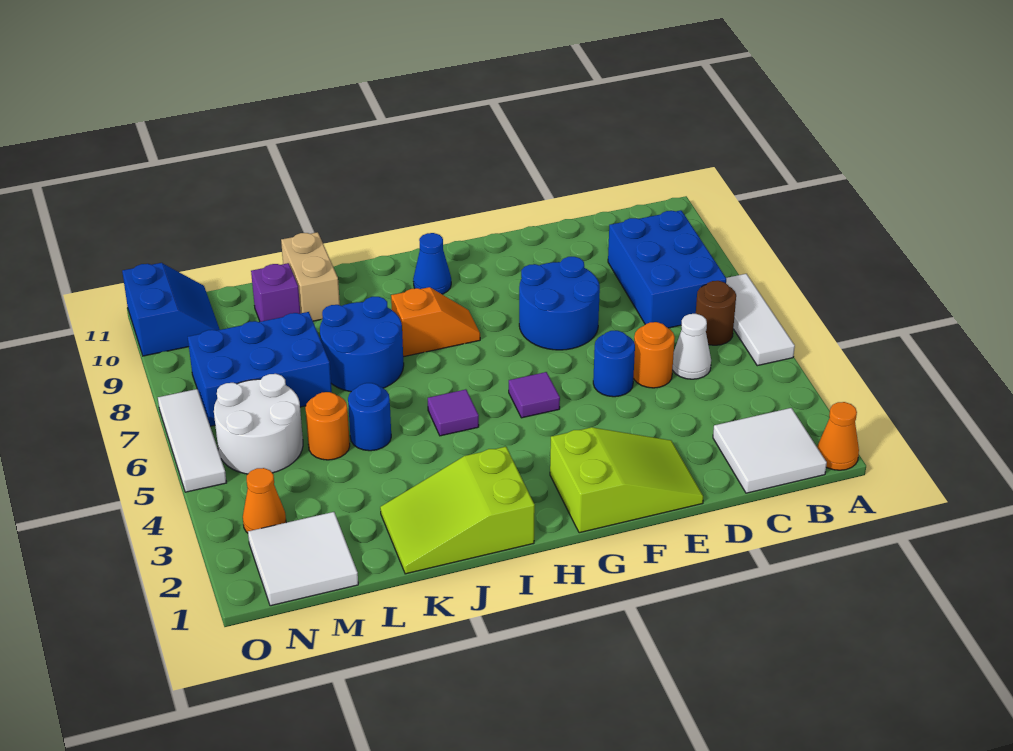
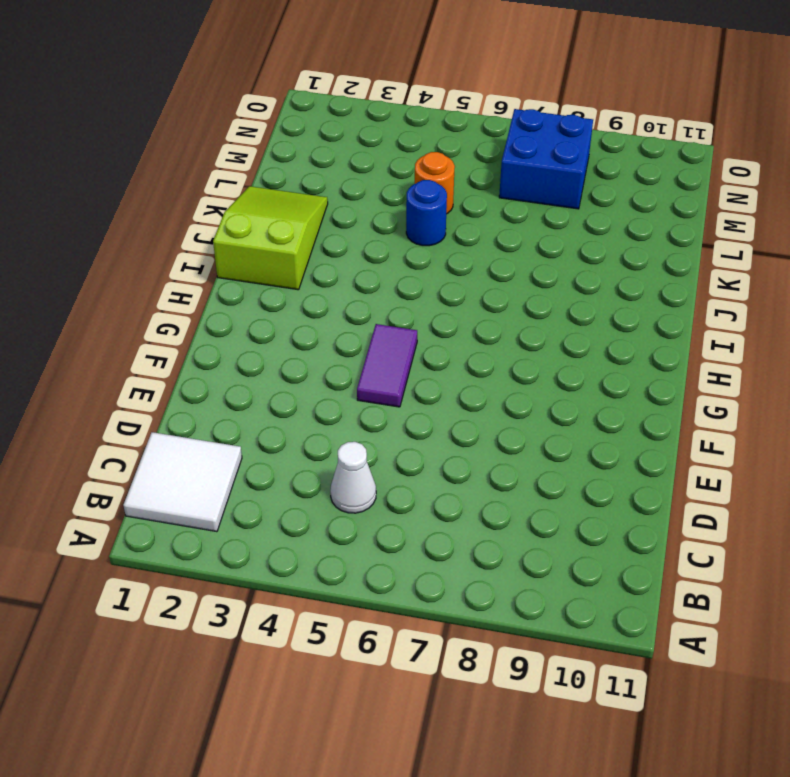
purple tile F5:G5 level 1 -> purple tile G5 level 1
blue brick M7:N8 level 1 -> blue brick L7:N8 level 1
none -> orange cone A1 level 1
none -> white tile A5:A7 level 1
none -> brown round brick B6 level 1

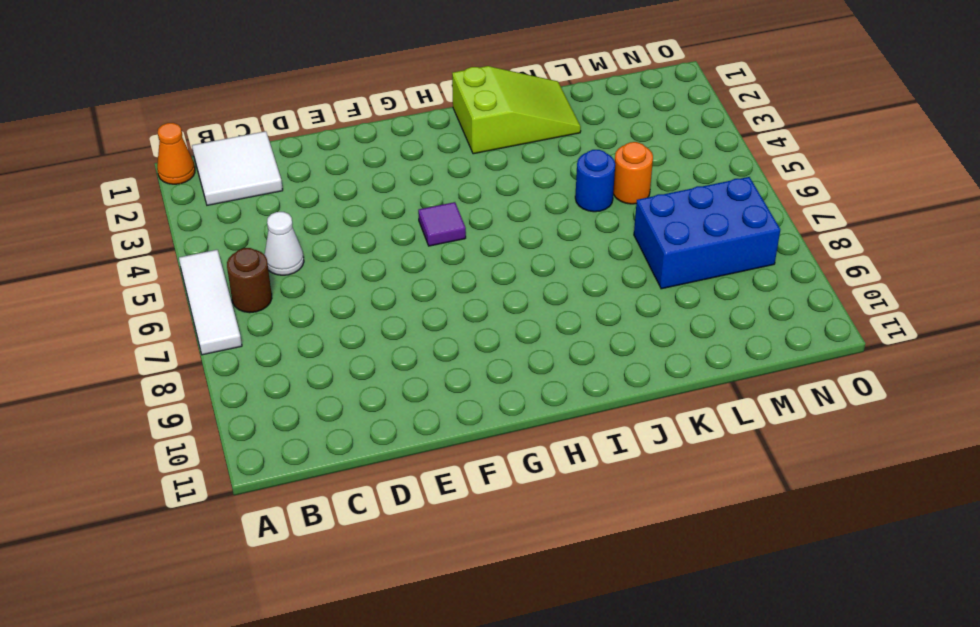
none -> blue brick B7:C9 level 1
none -> orange round brick D5 level 1
none -> lime slope E1:G2 level 1 top G

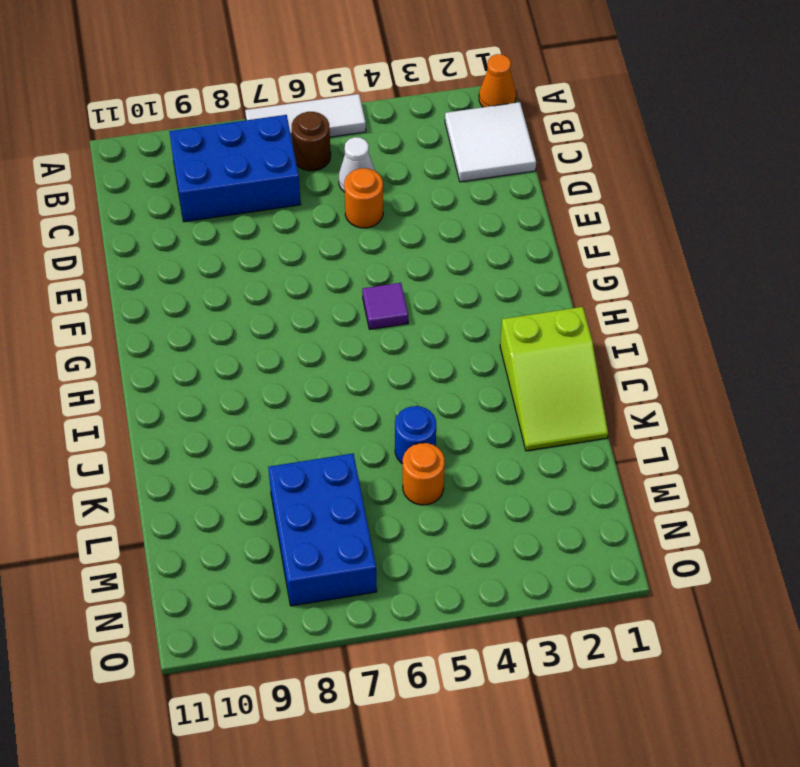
none -> lime slope E1:G2 level 1 top G
none -> blue round brick E5 level 1
none -> blue round brick E7:F8 level 1

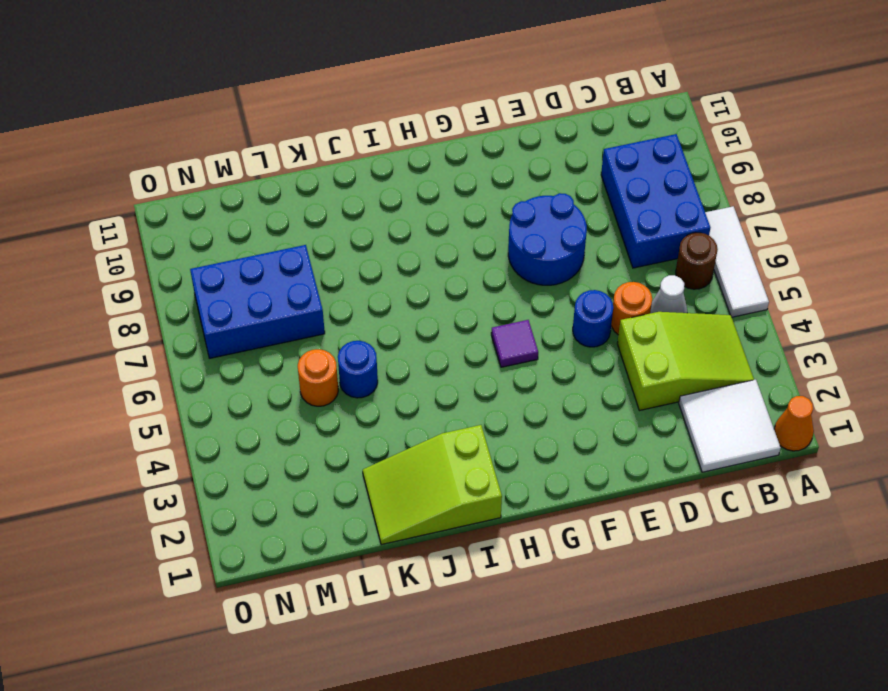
lime slope B3:D4 level 1 top D -> lime slope E1:G2 level 1 top G
none -> orange slope H8:I8 level 1 top I
none -> blue cone H10 level 1
none -> purple tile I5 level 1

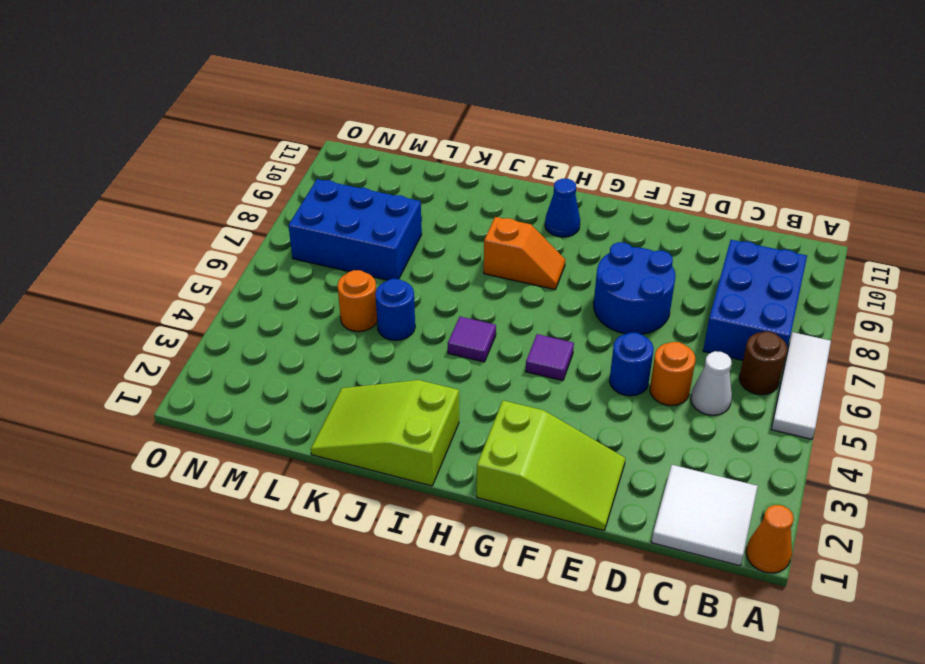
none -> blue round brick J7:K8 level 1
none -> tan brick K10:K11 level 1
none -> purple brick L10 level 1

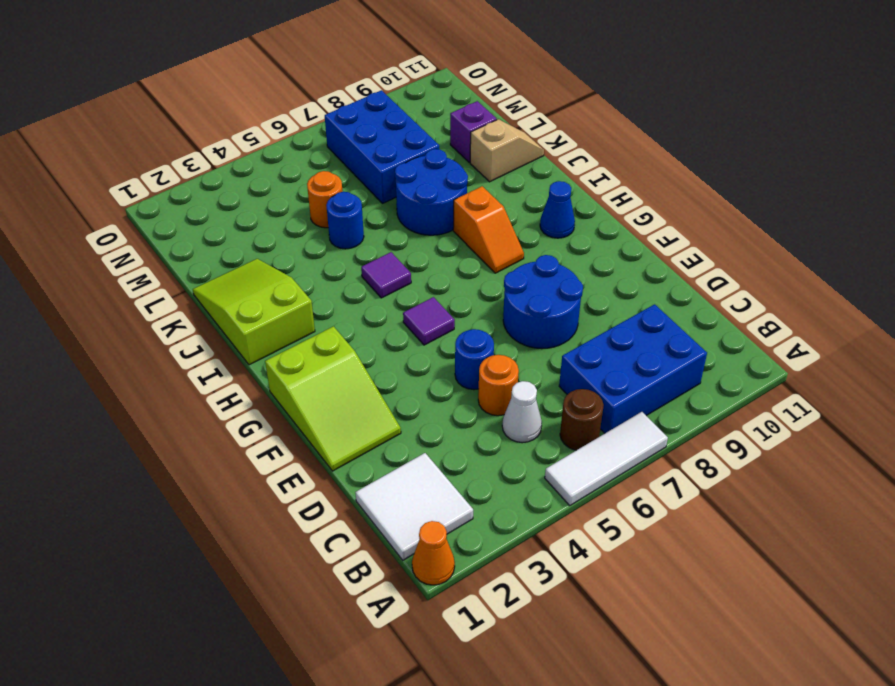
tan slope K10:K11 level 1 top 10 -> tan brick K10:K11 level 1
none -> white tile M1:N2 level 1
none -> white round brick M5:N6 level 1
none -> orange cone N3 level 1

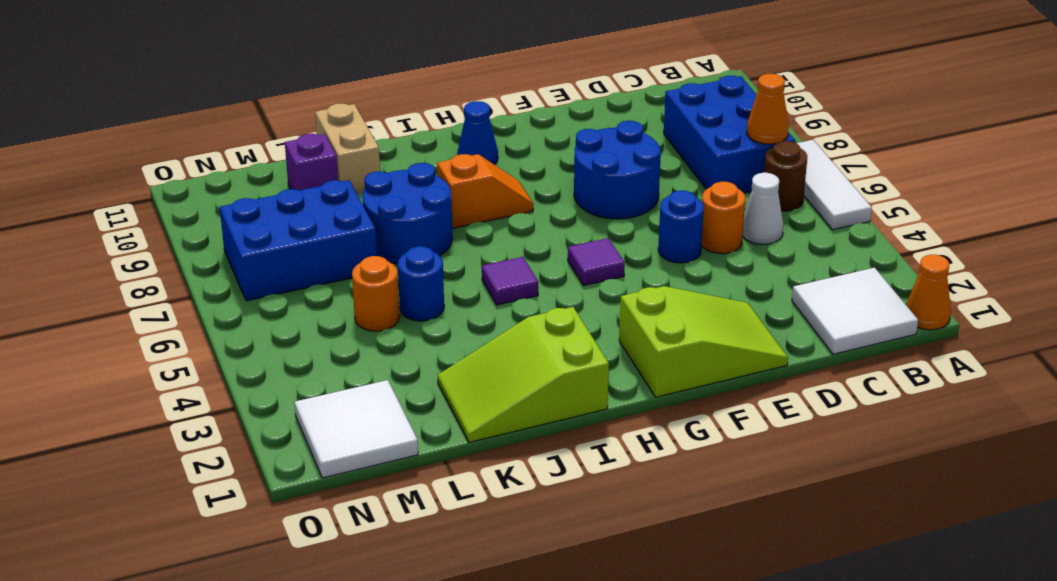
orange cone B7 level 2 -> orange cone N3 level 1
none -> white round brick M5:N6 level 1
none -> blue slope N10:O11 level 1 top O
none -> white tile O5:O7 level 1

